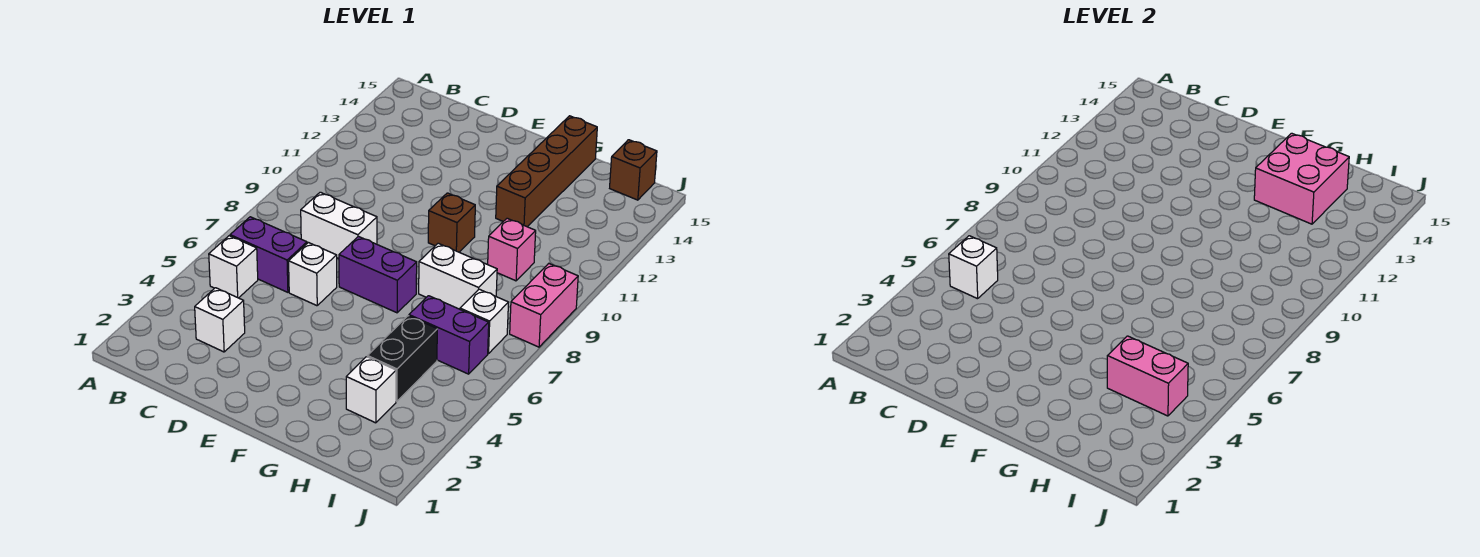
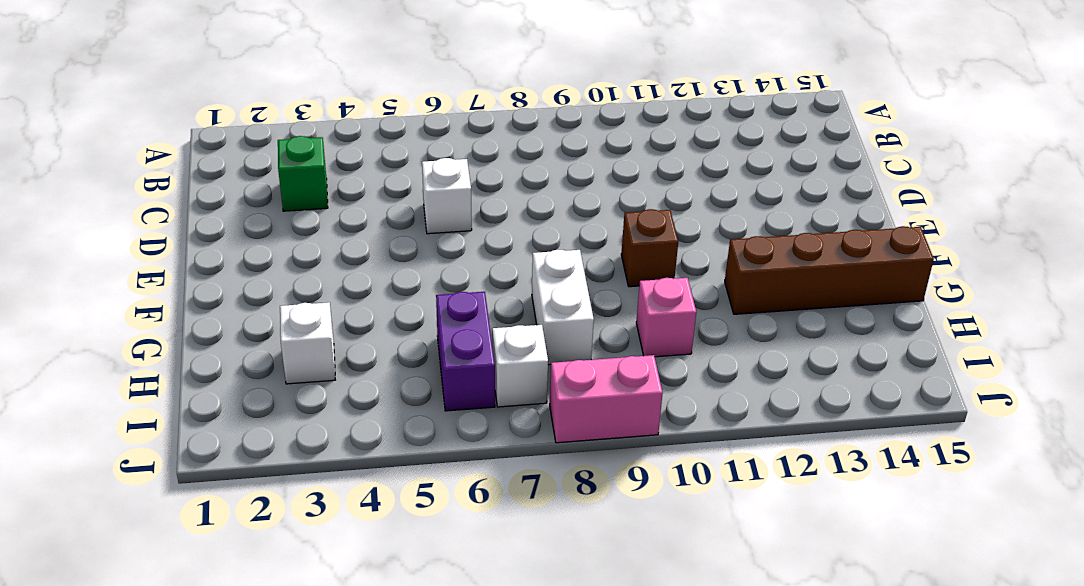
green brick C3 level 1 -> white brick C3 level 1
none -> white brick B5 level 1
none -> purple brick B6:C6 level 1
none -> white brick C8:D8 level 1

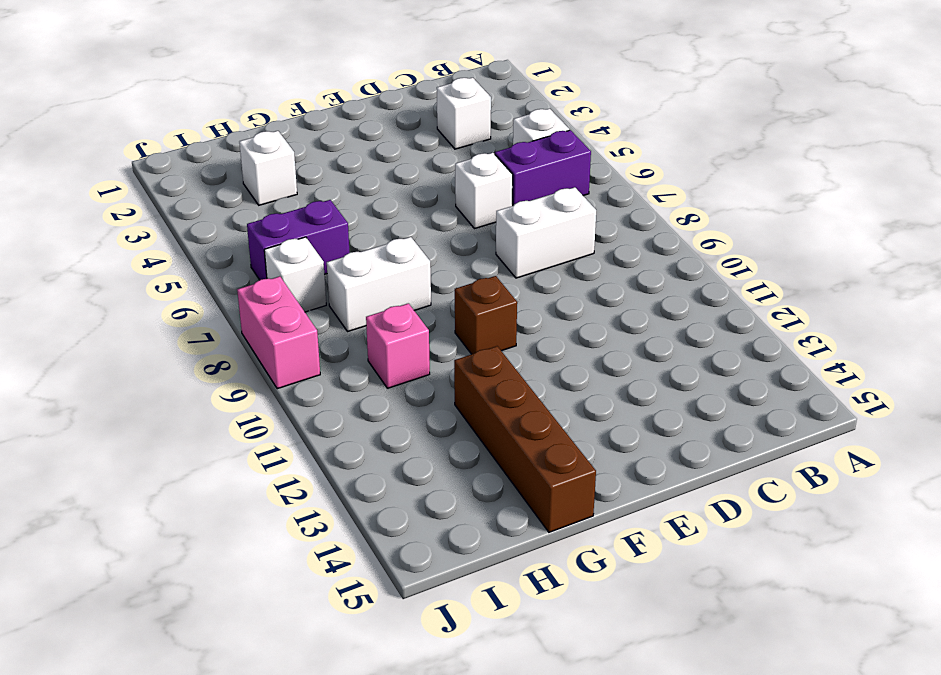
none -> purple brick E7:F7 level 1
none -> black brick H4:H5 level 1
none -> brown brick I15 level 1

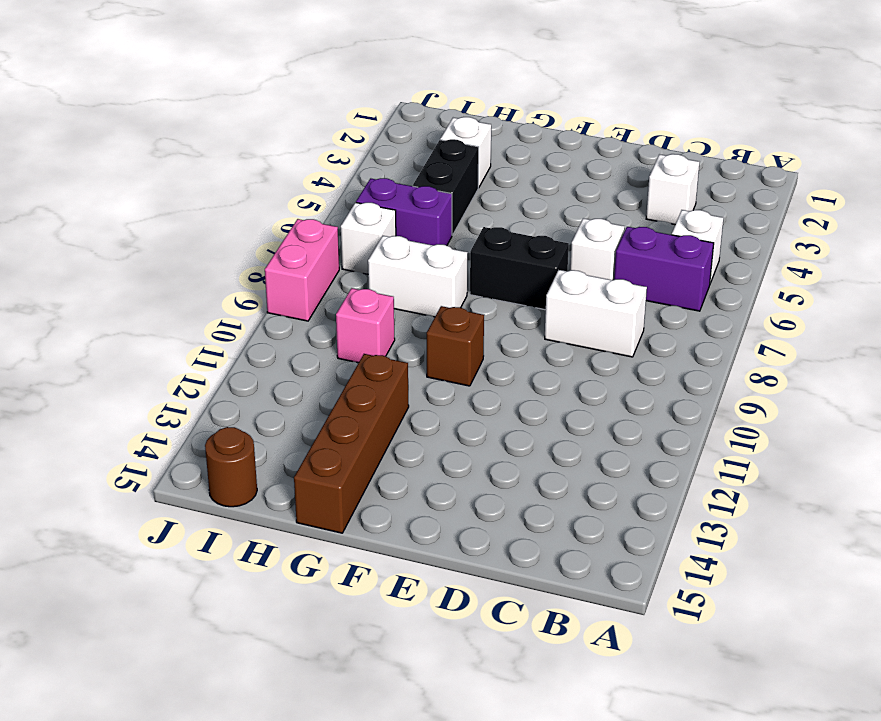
black brick E7:F7 level 1 -> purple brick E7:F7 level 1
brown round brick I15 level 1 -> brown brick I15 level 1
none -> white brick B5 level 2
none -> pink brick G13:H14 level 2
none -> pink brick H4:I4 level 2

